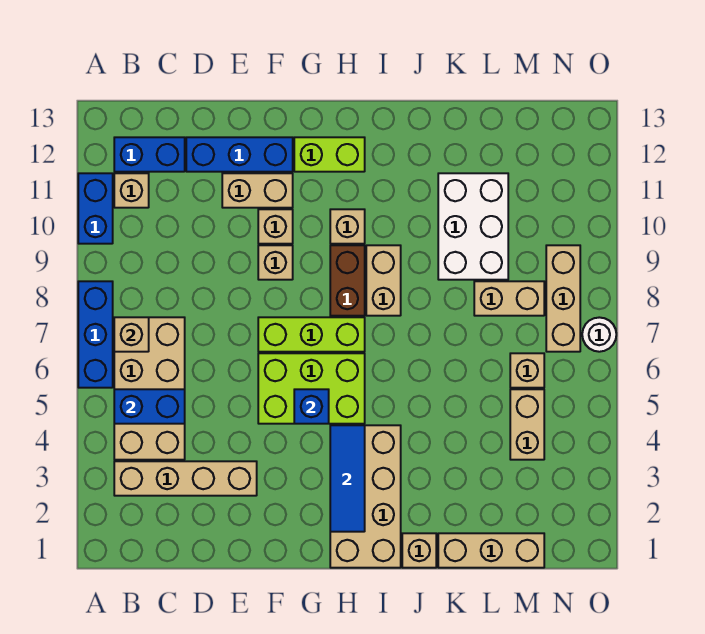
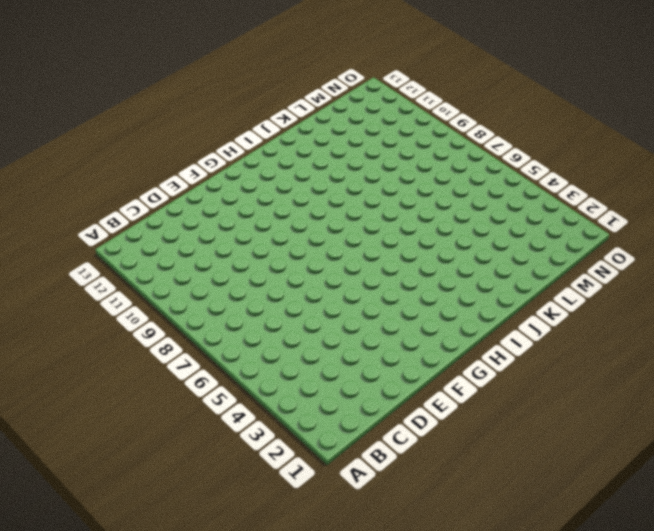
none -> blue brick A6:A8 level 1
none -> blue brick A10:A11 level 1
none -> tan brick B3:E3 level 1

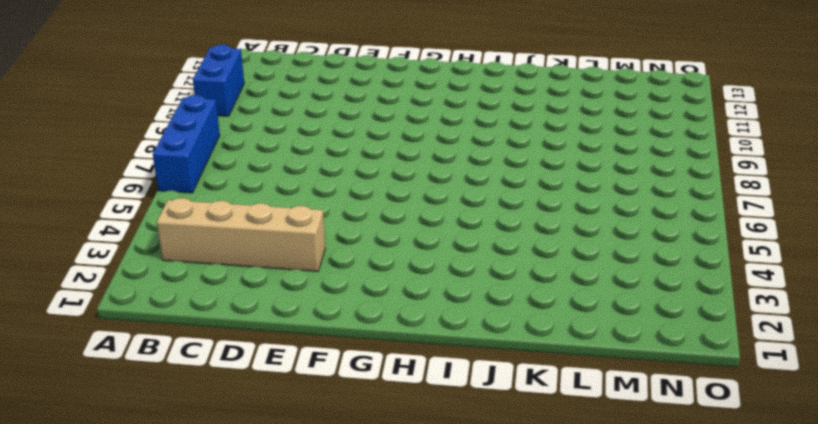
none -> tan brick B4:C7 level 1
none -> tan brick B11 level 1
none -> blue brick B12:C12 level 1

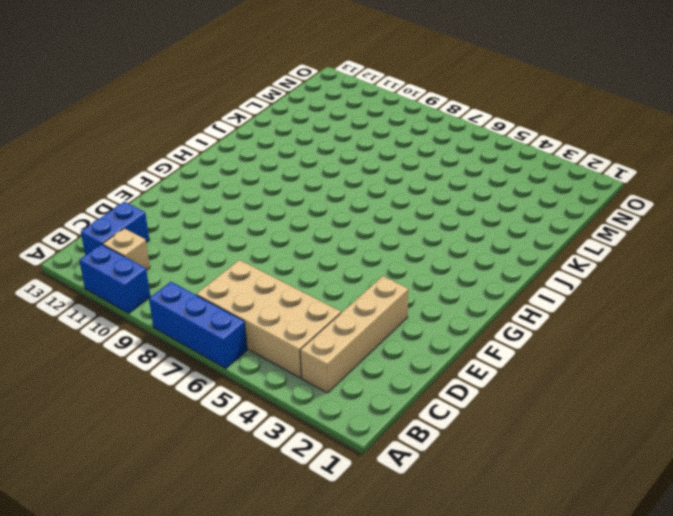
none -> blue brick D12:F12 level 1
none -> tan brick E11:F11 level 1
none -> lime brick F5:H6 level 1

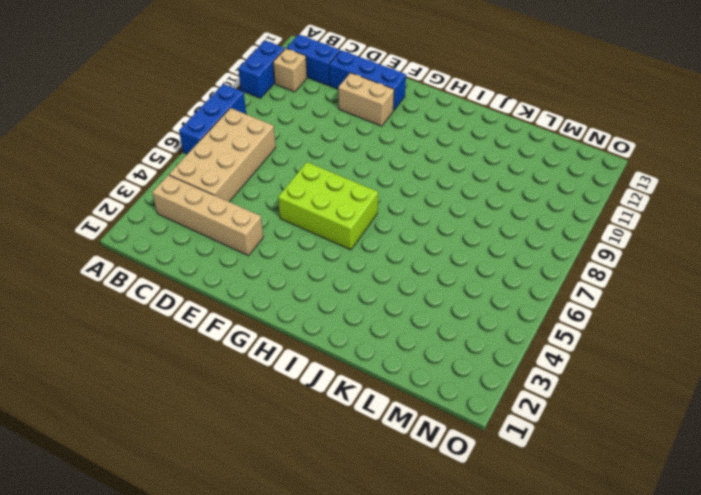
none -> lime brick F7:H7 level 1
none -> tan brick F9 level 1
none -> tan brick F10 level 1

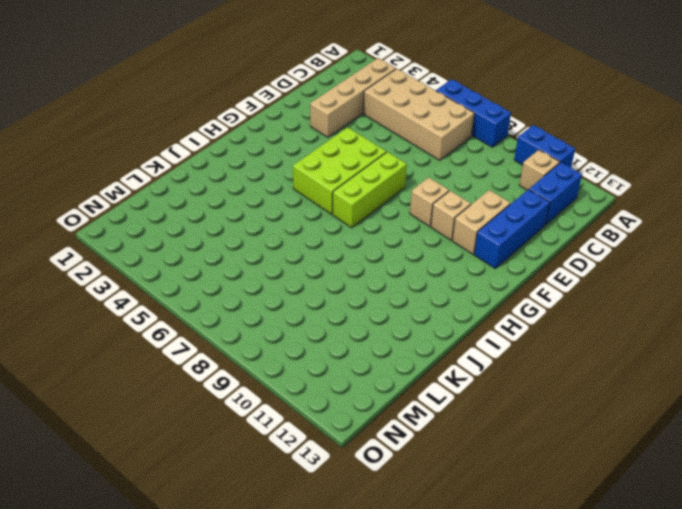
none -> lime brick G12:H12 level 1
none -> tan brick H1:I4 level 1
none -> brown brick H8:H9 level 1

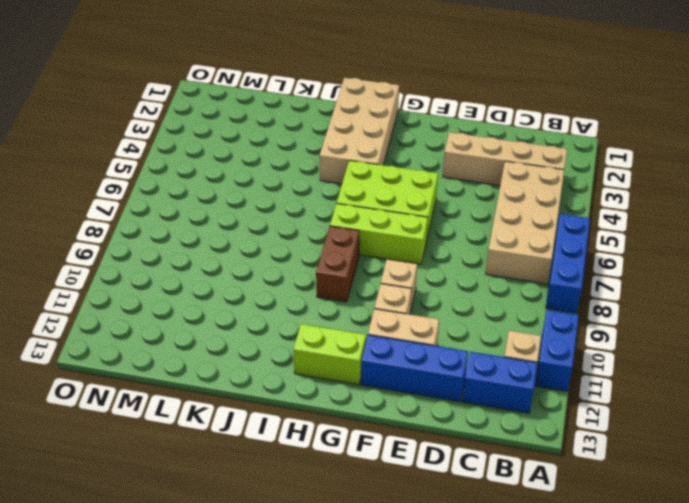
none -> tan brick H10 level 1
none -> tan brick I8:I9 level 1
none -> tan brick J1 level 1

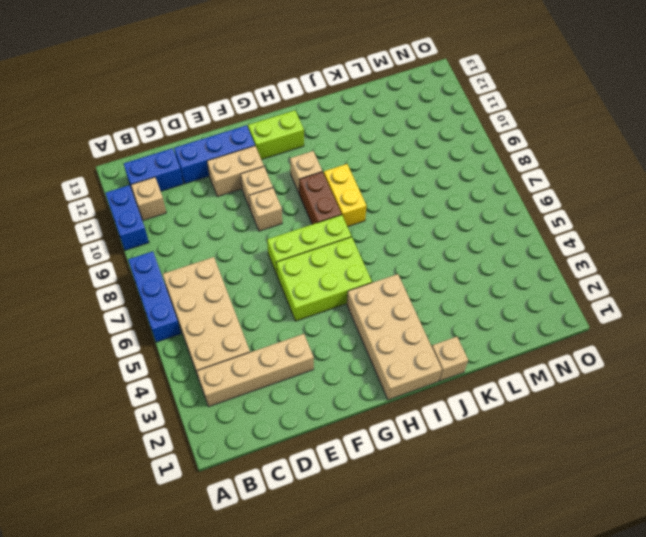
yellow brick I8:I9 level 1 -> tan brick I8:I9 level 1
none -> tan brick K1:M1 level 1
none -> white brick K9:L11 level 1
none -> tan brick L8:M8 level 1

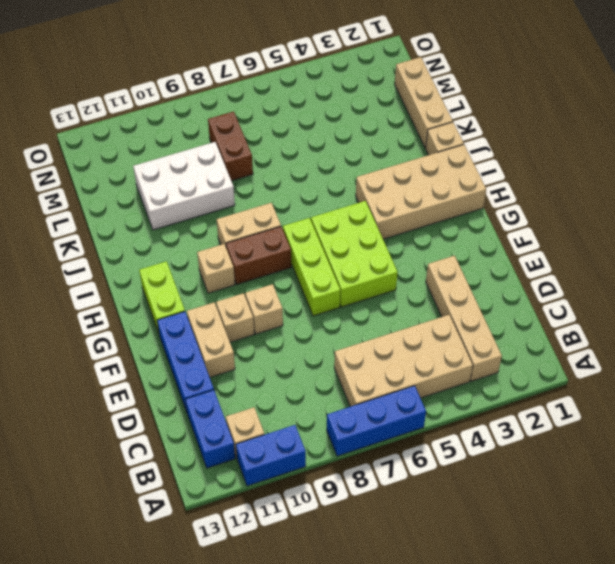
brown brick L8:M8 level 1 -> tan brick L8:M8 level 1
none -> tan brick M4:M5 level 1
none -> tan brick M6 level 1
none -> tan brick N7:N9 level 1

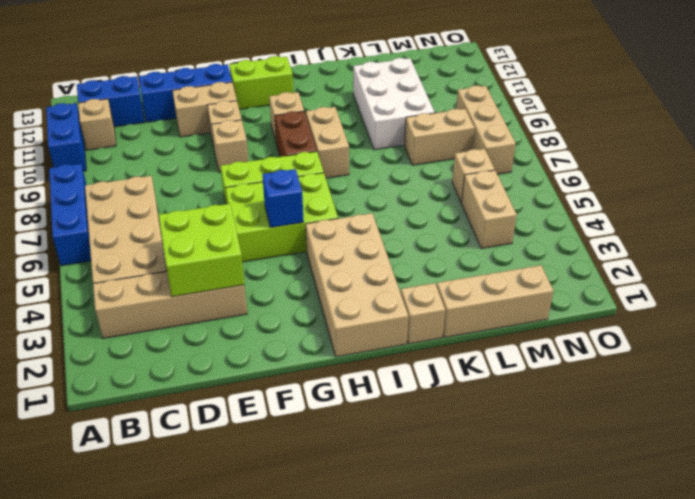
lime brick D3:E4 level 2 -> none
none -> white round brick O7 level 1
none -> blue brick B5:C5 level 2
none -> tan brick B7 level 2

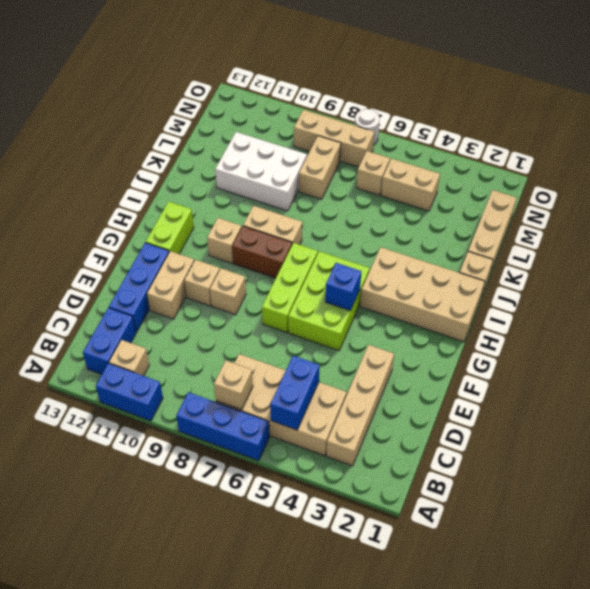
none -> blue tile H2:H4 level 2

